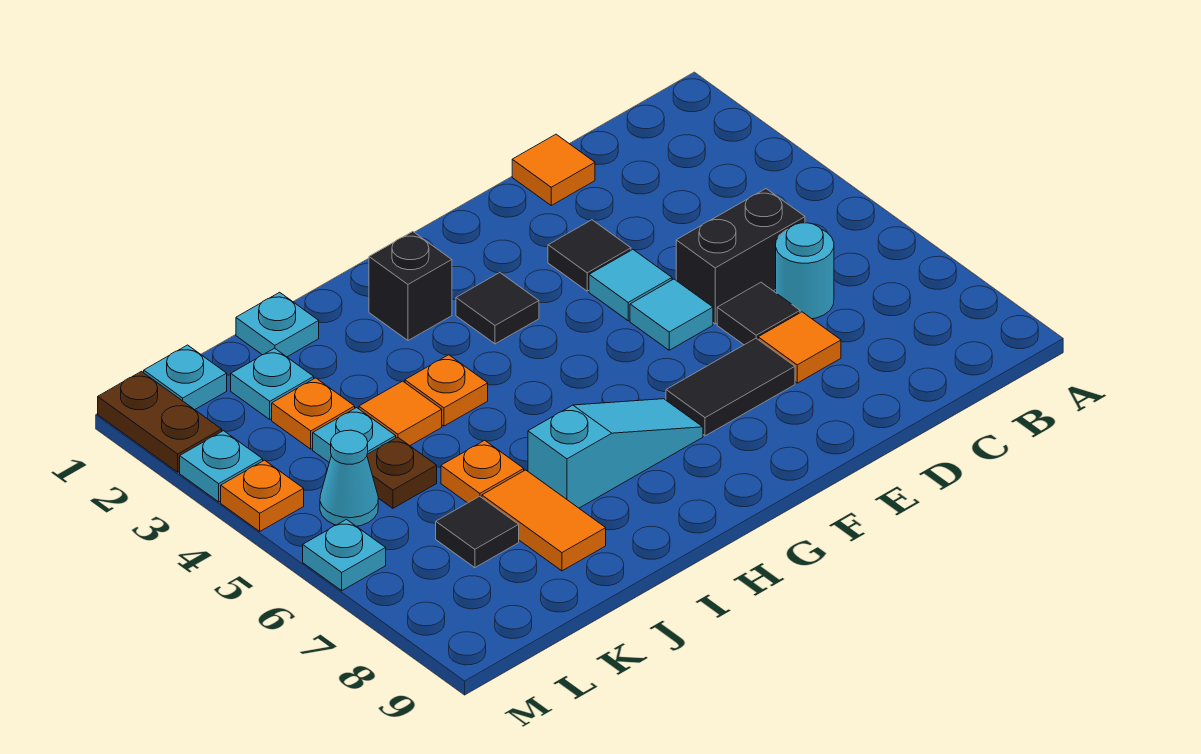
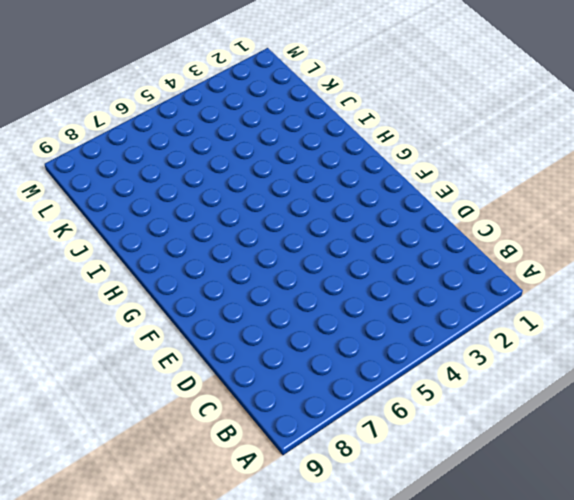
none -> black brick C5:D5 level 1
none -> cyan round brick C6 level 1
none -> orange tile D1 level 1

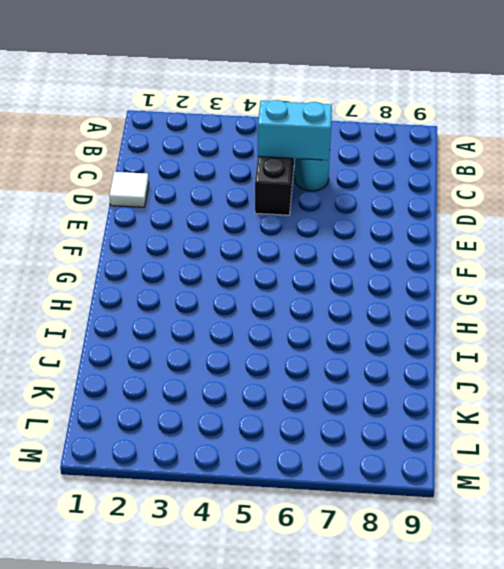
cyan brick C5:C6 level 2 -> none
white tile D1 level 1 -> orange tile D1 level 1
none -> black tile D6 level 1
none -> orange tile D7 level 1
none -> black tile E3 level 1

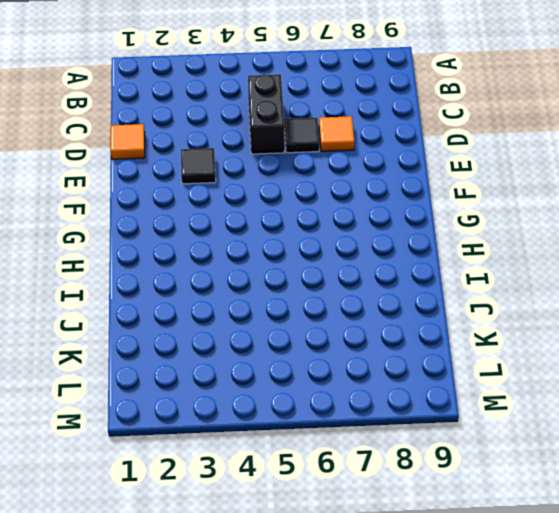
none -> cyan round brick C6 level 1
none -> cyan tile E4 level 1
none -> cyan tile E5 level 1

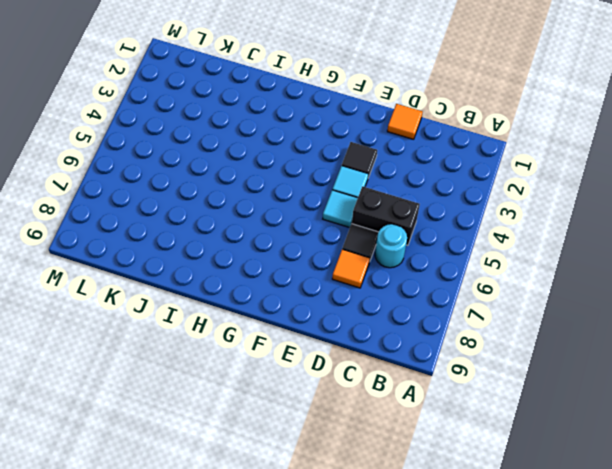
none -> black tile E7:F7 level 1
none -> black tile G3 level 1
none -> cyan slope G7:I7 level 1 top I

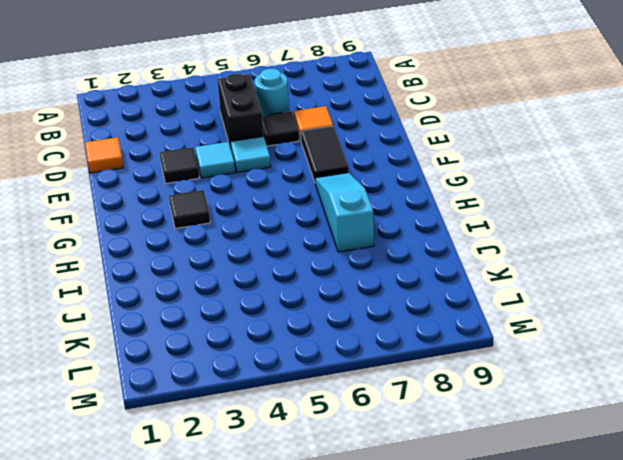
none -> black brick H2 level 1
none -> orange plate I4 level 1
none -> cyan plate J1 level 1

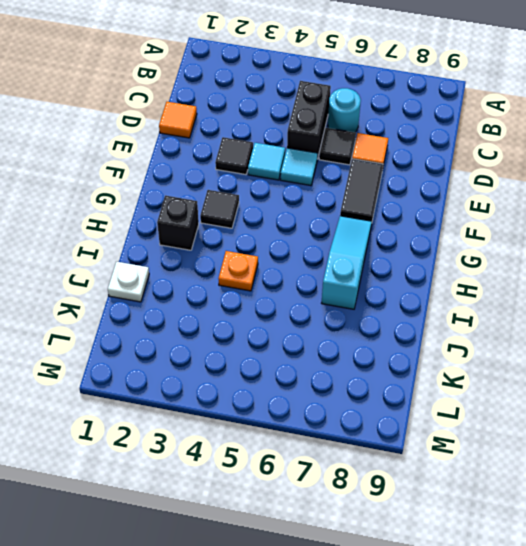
white plate J1 level 1 -> cyan plate J1 level 1
none -> orange tile J4 level 1
none -> orange plate J6 level 1
none -> orange tile J7:J8 level 1

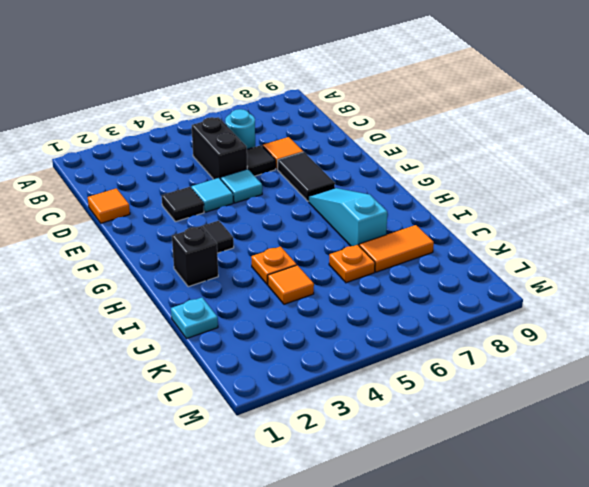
none -> cyan plate K2 level 1
none -> orange plate K3 level 1
none -> cyan plate K4 level 1

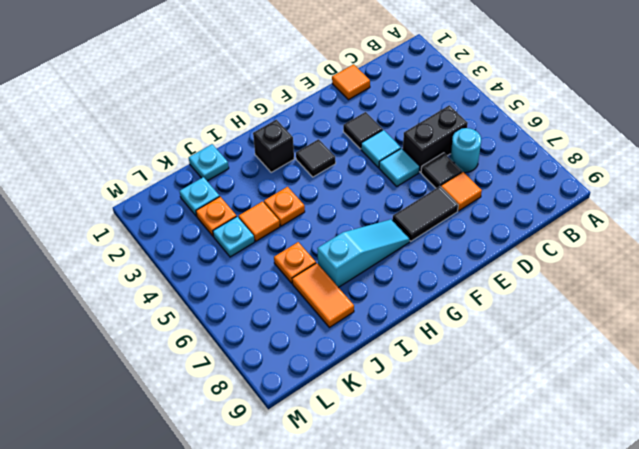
none -> brown plate K5 level 1
none -> black tile K7 level 1
none -> cyan plate L1 level 1

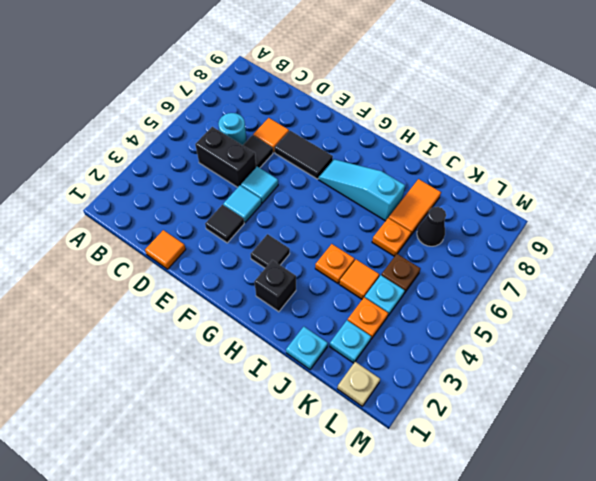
black cone K7 level 1 -> black tile K7 level 1
tan plate L1 level 1 -> cyan plate L1 level 1
none -> cyan cone L5 level 1
none -> brown plate M1:M2 level 1
none -> cyan plate M3 level 1

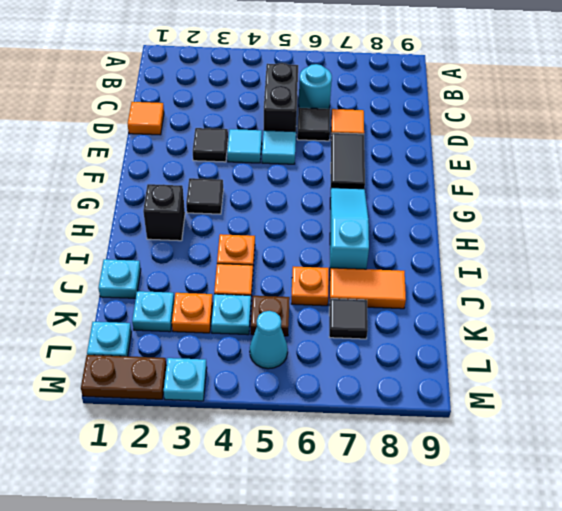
none -> orange plate M4 level 1
none -> cyan plate M6 level 1

